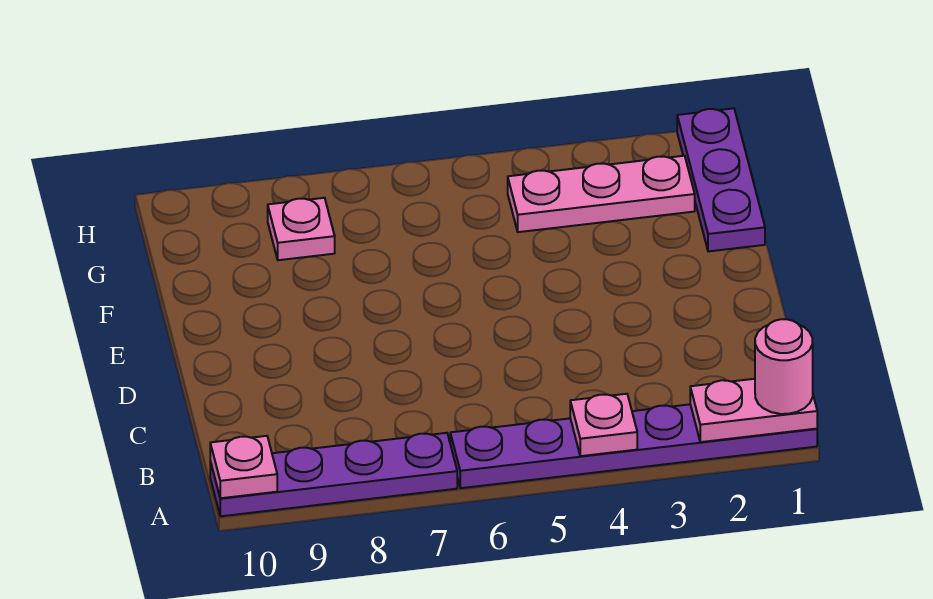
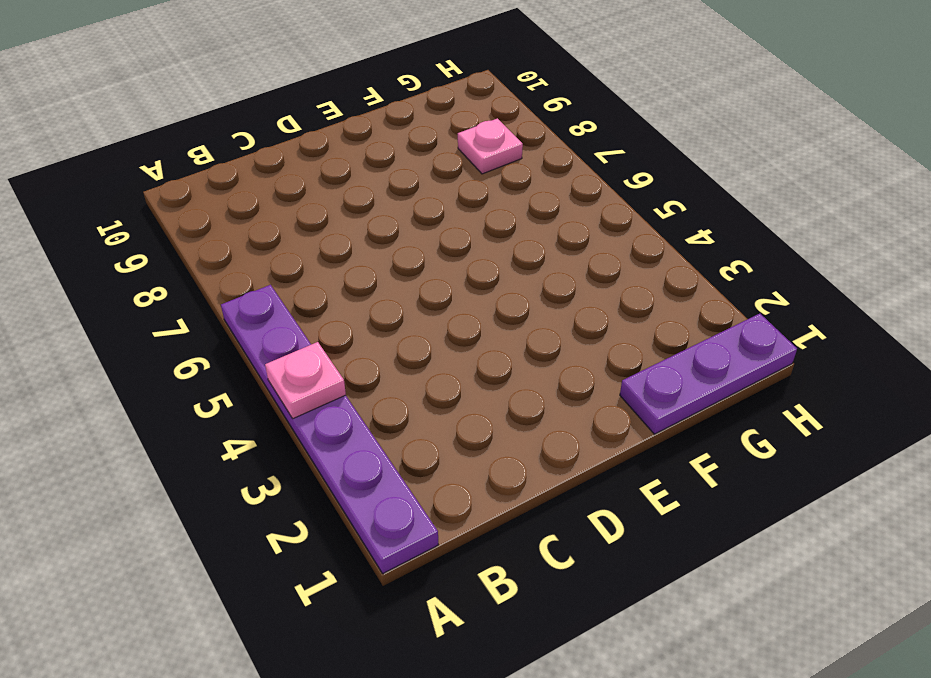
none -> purple plate A7:A10 level 1
none -> pink plate G2:G4 level 1

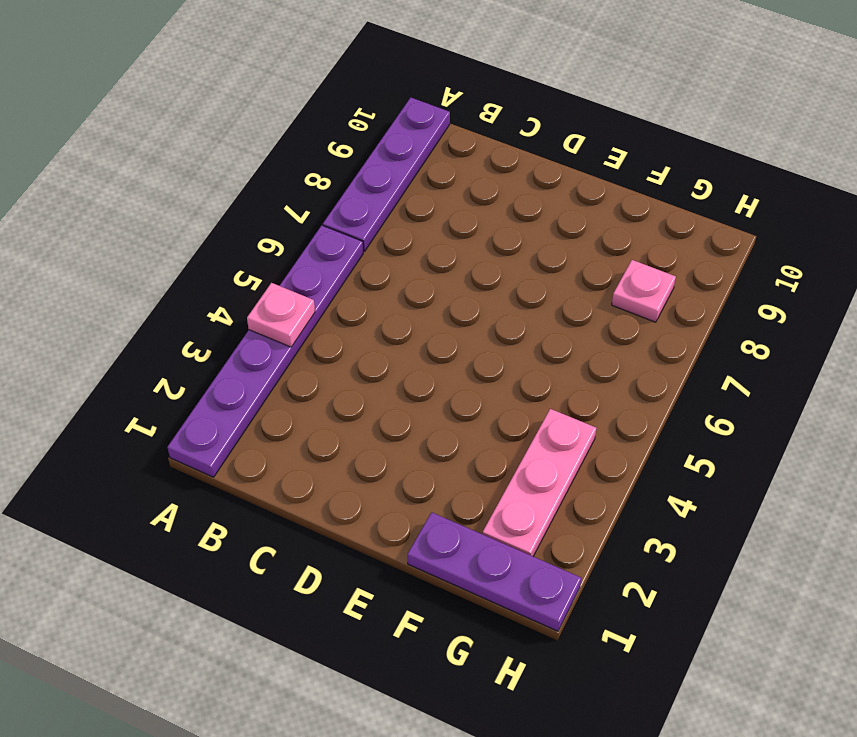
none -> pink plate A1:A2 level 2
none -> pink plate A10 level 2

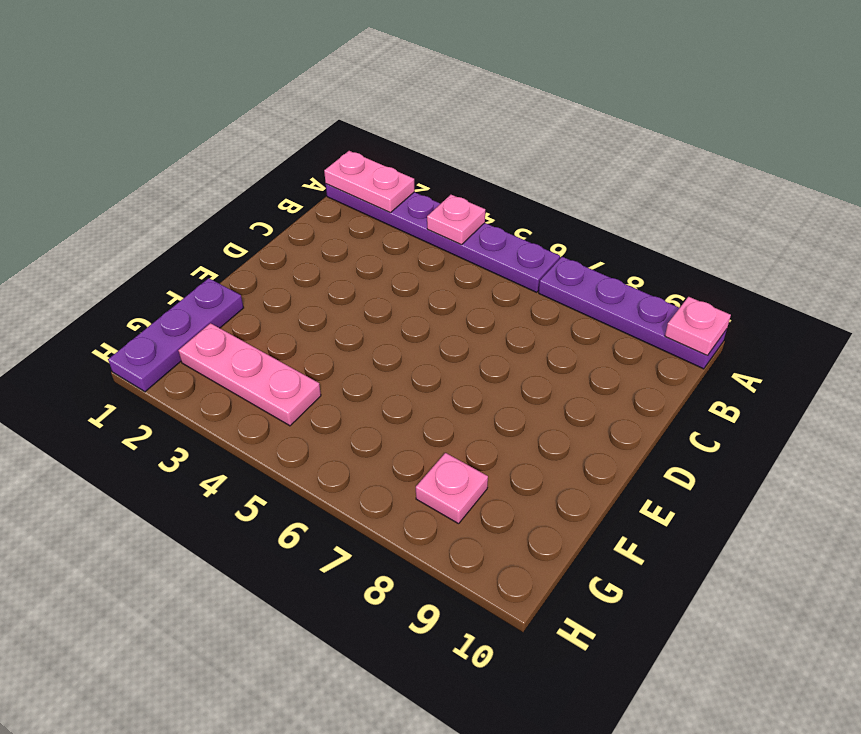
none -> pink round brick A1 level 3

